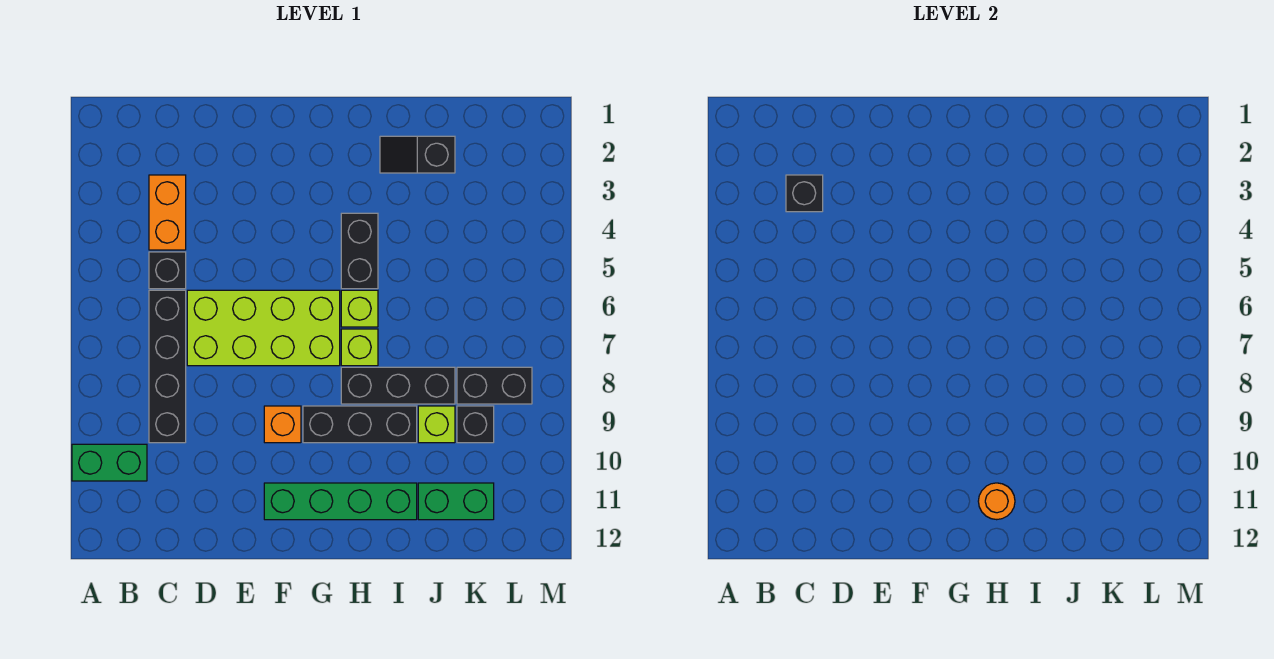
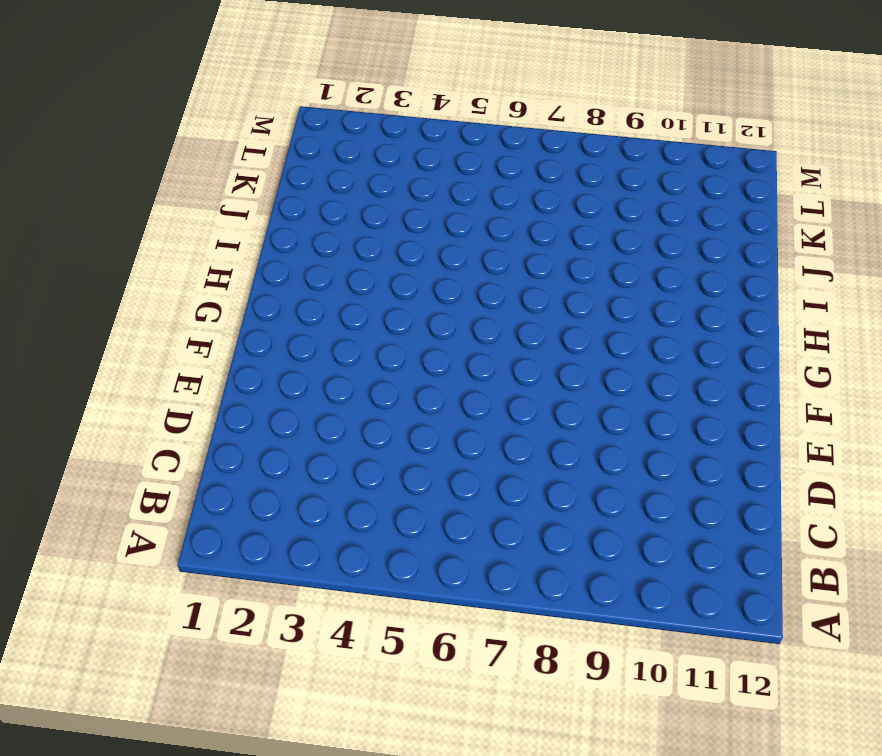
none -> green brick A10:B10 level 1
none -> orange brick C3:C4 level 1
none -> black brick C5 level 1

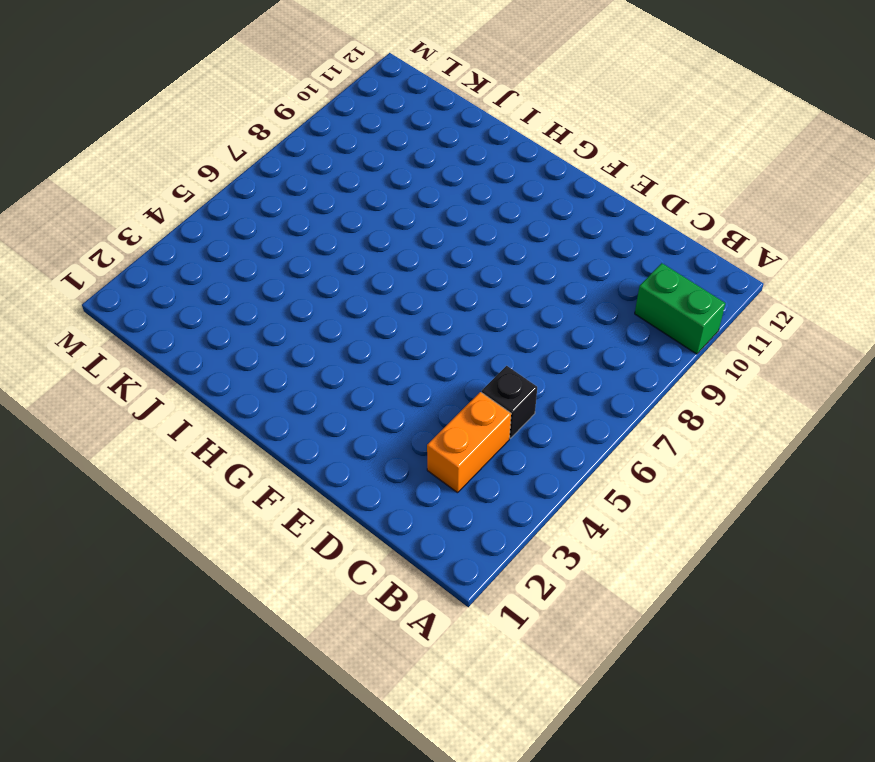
none -> black brick C6:C9 level 1
none -> lime brick D6:G7 level 1
none -> orange brick F9 level 1

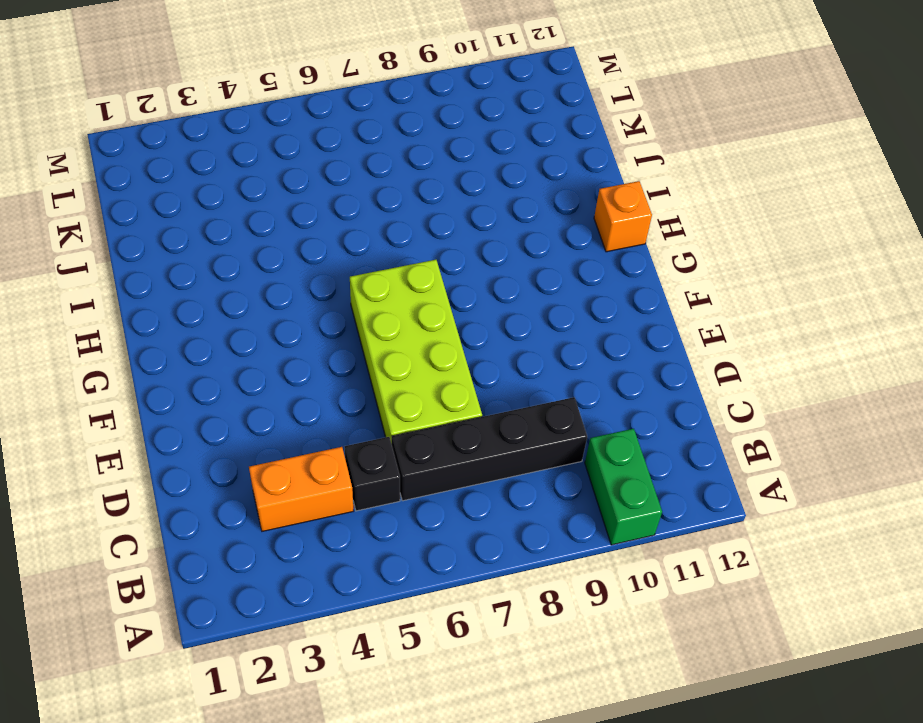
orange brick H12 level 1 -> orange brick F9 level 1
none -> green brick F11:I11 level 1
none -> black brick G9:I9 level 1
none -> black brick H4:H5 level 1

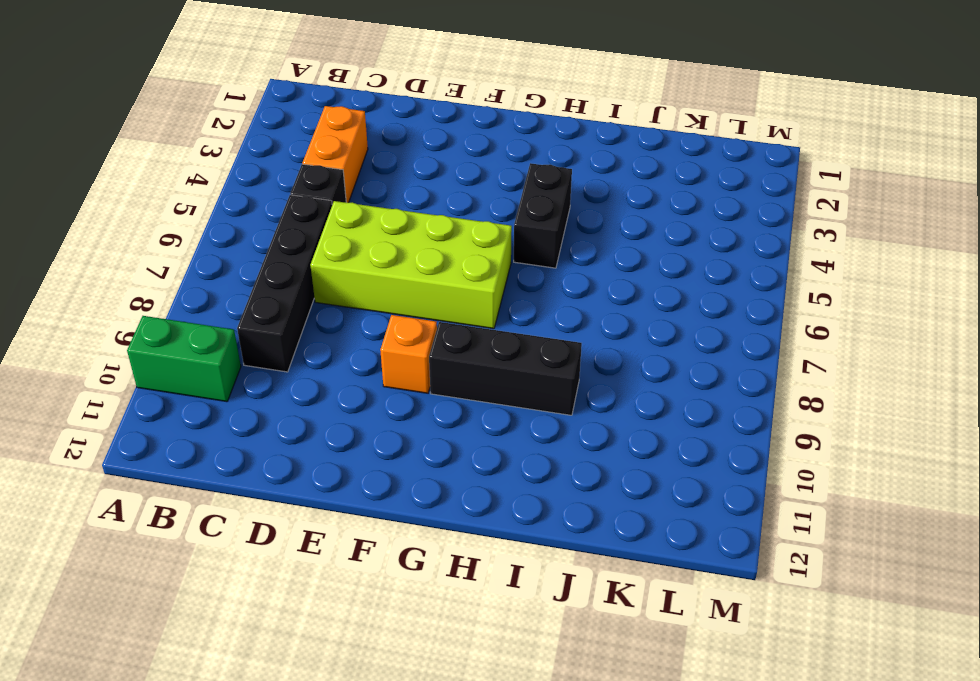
none -> green brick F11:I11 level 1
none -> lime brick H6 level 1
none -> lime brick H7 level 1

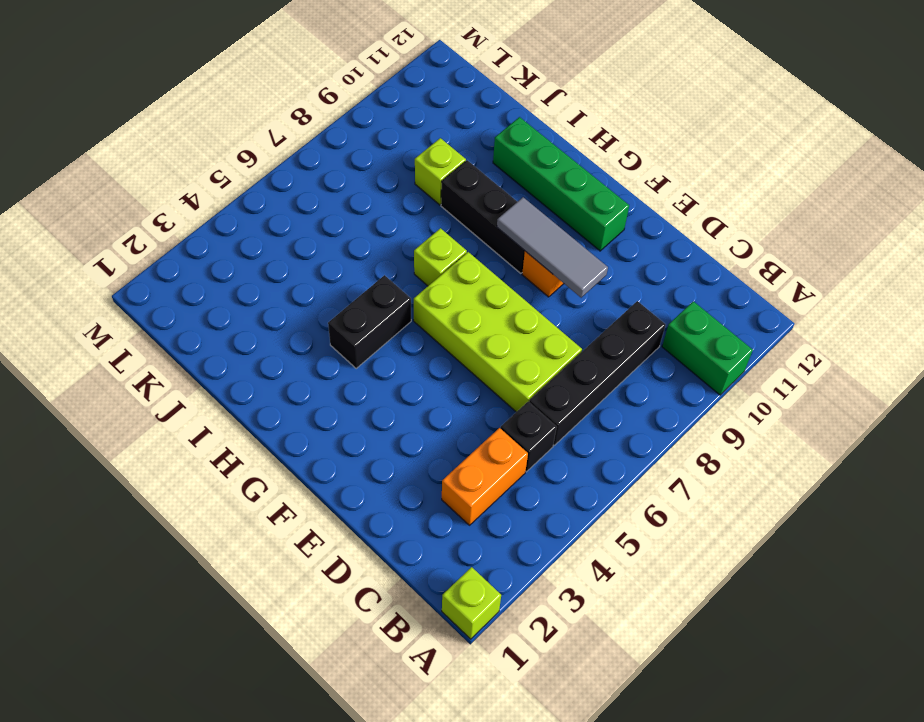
lime brick A1 level 1 -> lime brick H6 level 1
grey tile E9:G9 level 2 -> none
none -> black brick H8:J8 level 1
none -> black slope I2:J2 level 1 top J
none -> green brick J11:K11 level 1

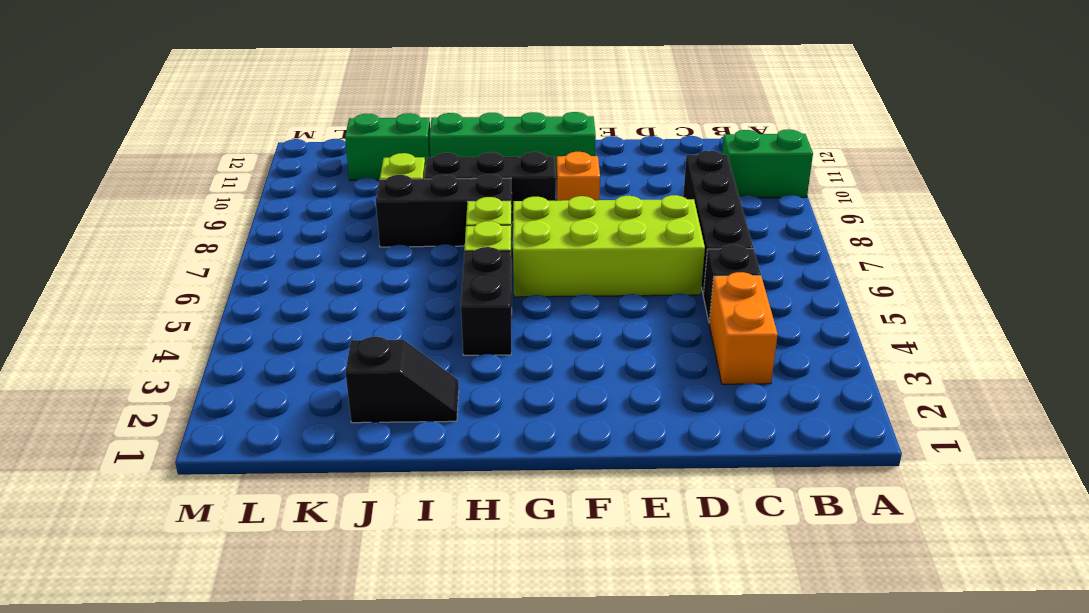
none -> black brick K8:L8 level 1
none -> black brick K9 level 1
none -> black brick C3 level 2

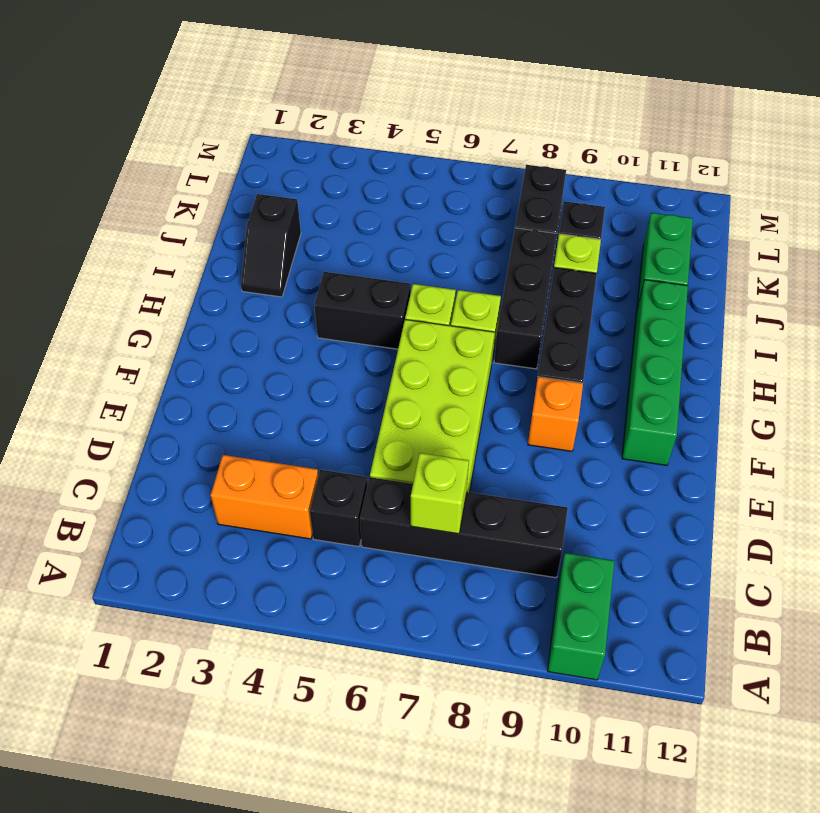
lime brick C7 level 2 -> none
none -> black brick C3 level 2
none -> orange round brick H11 level 2

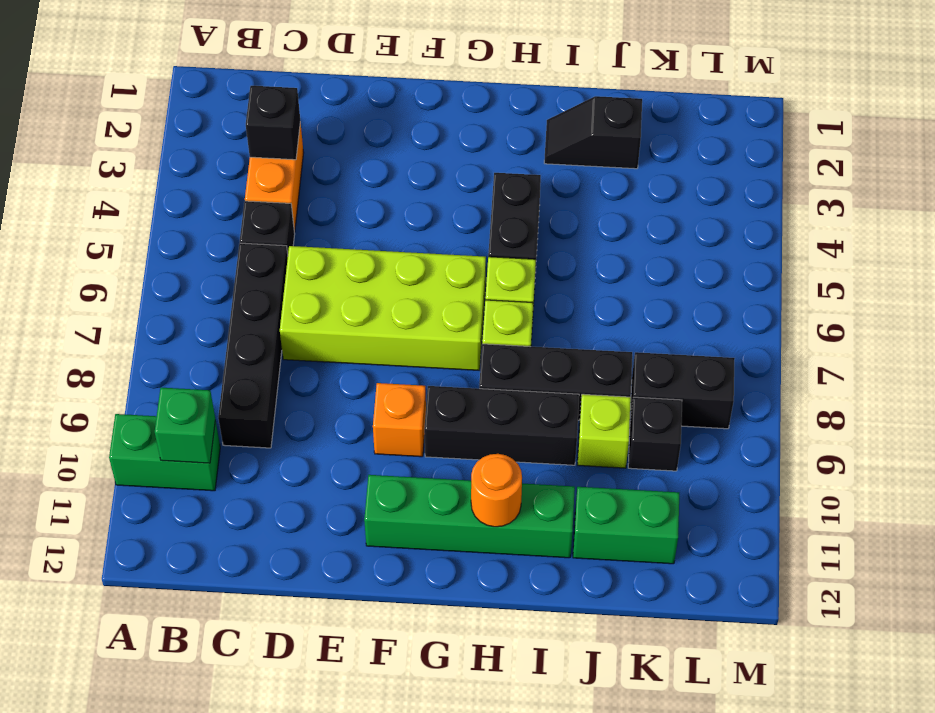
green brick B10 level 2 -> none

